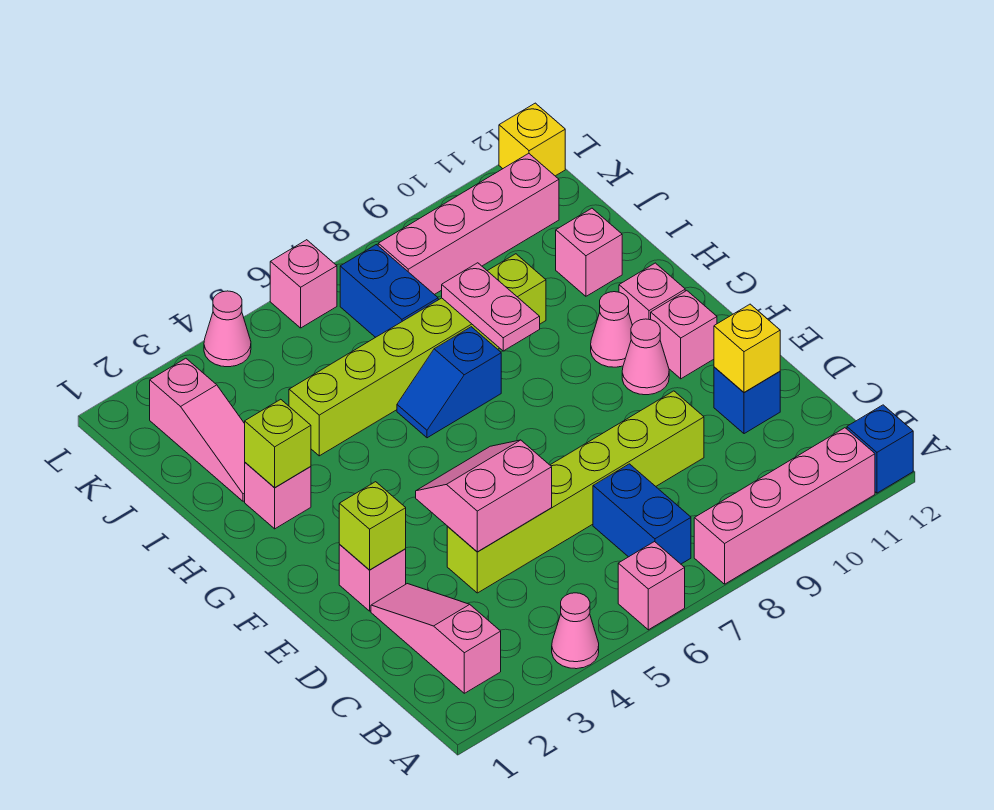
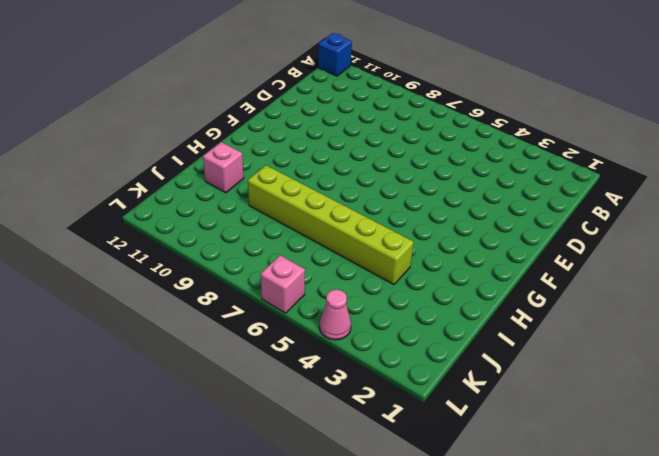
none -> pink cone A4 level 1
none -> pink brick A6 level 1
none -> pink brick A8:A11 level 1

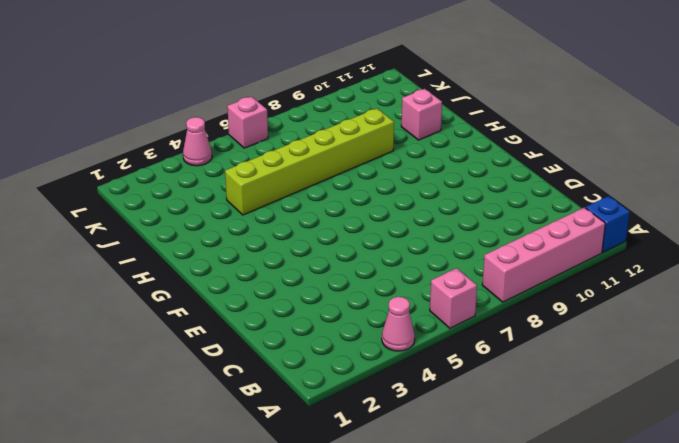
none -> pink slope B2:D2 level 1 top B
none -> blue brick B7:C7 level 1
none -> lime brick D4:D9 level 1

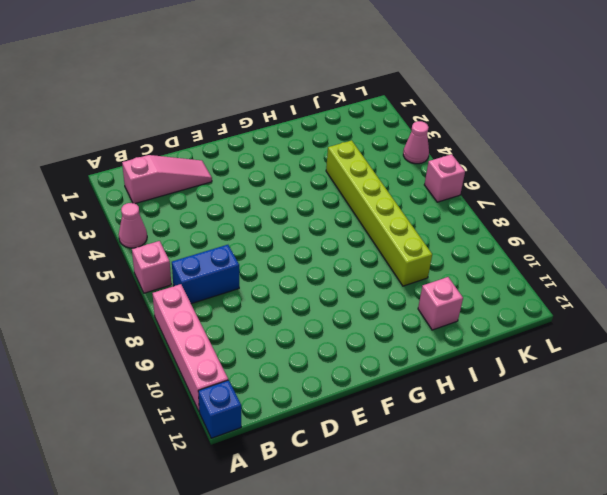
none -> lime brick D4:D9 level 1
none -> blue brick D11 level 1
none -> pink brick E2 level 1

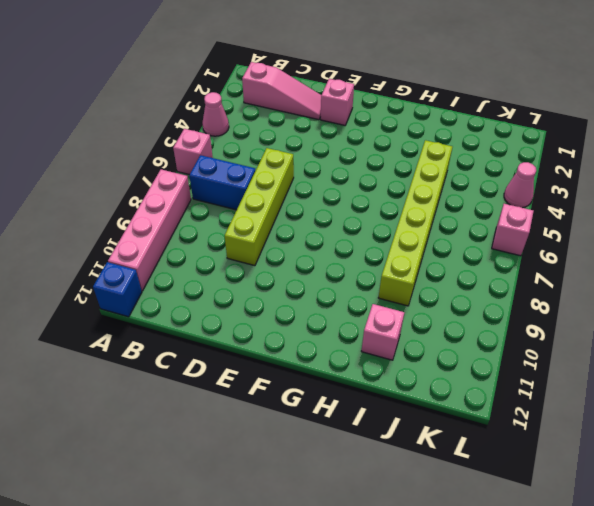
lime brick D6:D9 level 1 -> lime brick D4:D9 level 1
none -> blue brick D11 level 1
none -> pink cone F10 level 1
none -> pink brick F11 level 1

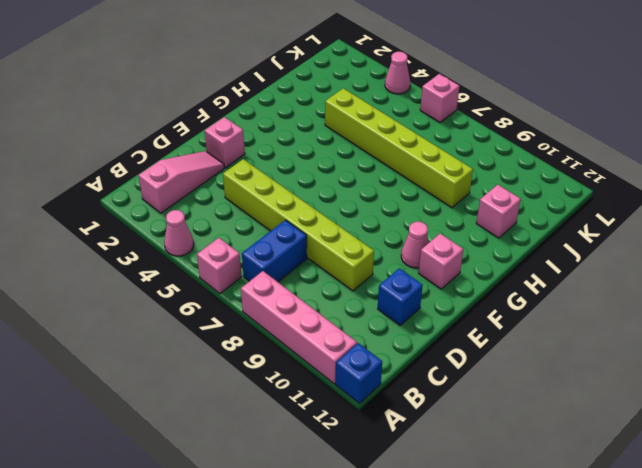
none -> pink cone G10 level 1
none -> pink brick G11 level 1
none -> pink brick H2 level 1

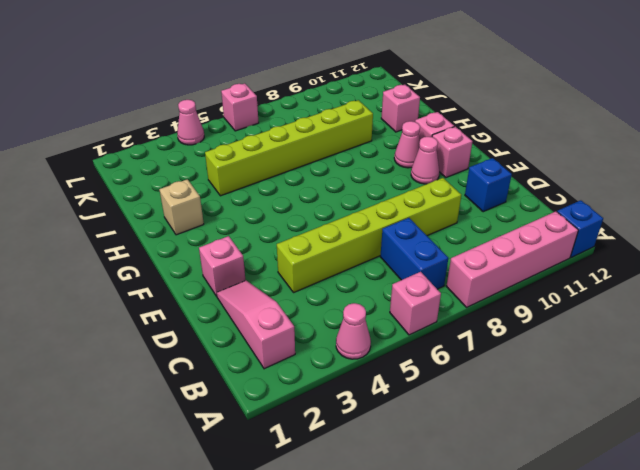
tan brick H2 level 1 -> pink brick H2 level 1
none -> blue slope H6:H7 level 1 top 7
none -> pink slope I2:K2 level 1 top K
none -> blue brick J7:K7 level 1

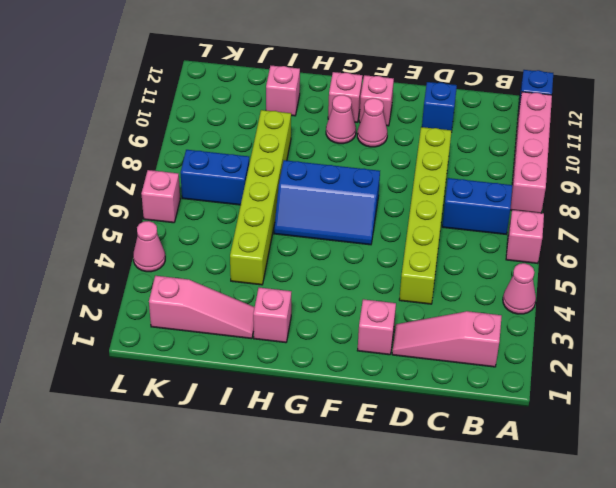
blue slope F6:H7 level 1 top 7 -> blue slope H6:H7 level 1 top 7
none -> pink brick K8:K11 level 1
none -> yellow brick L12 level 1
none -> pink slope D4:E5 level 2 top D

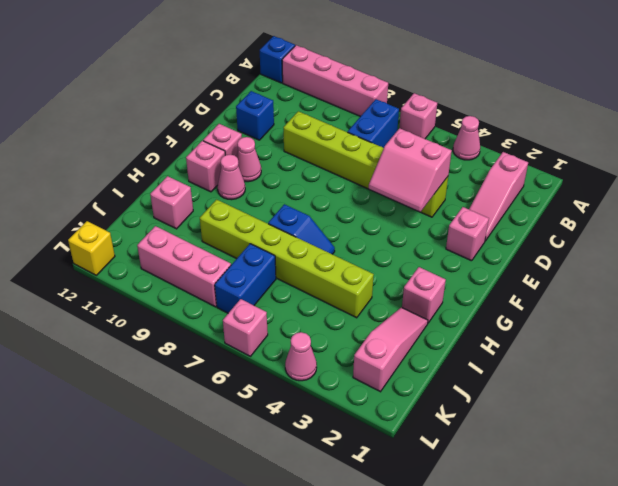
pink brick K8:K10 level 1 -> pink brick K8:K11 level 1
none -> yellow brick D11 level 2
none -> lime brick E2 level 2
none -> lime brick H2 level 2

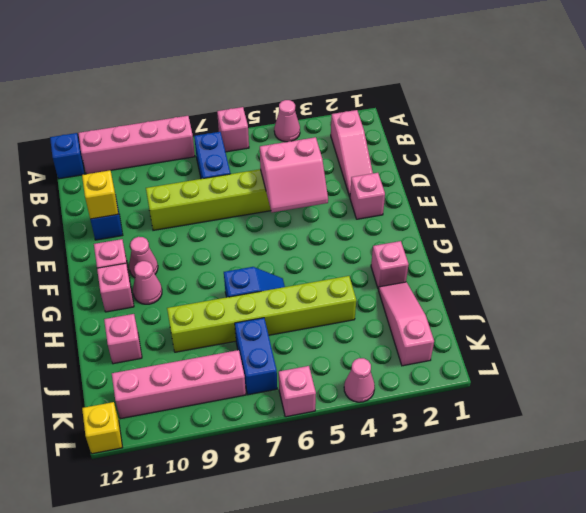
none -> lime brick E2 level 2
none -> lime brick H2 level 2
none -> pink plate H8:I8 level 2

